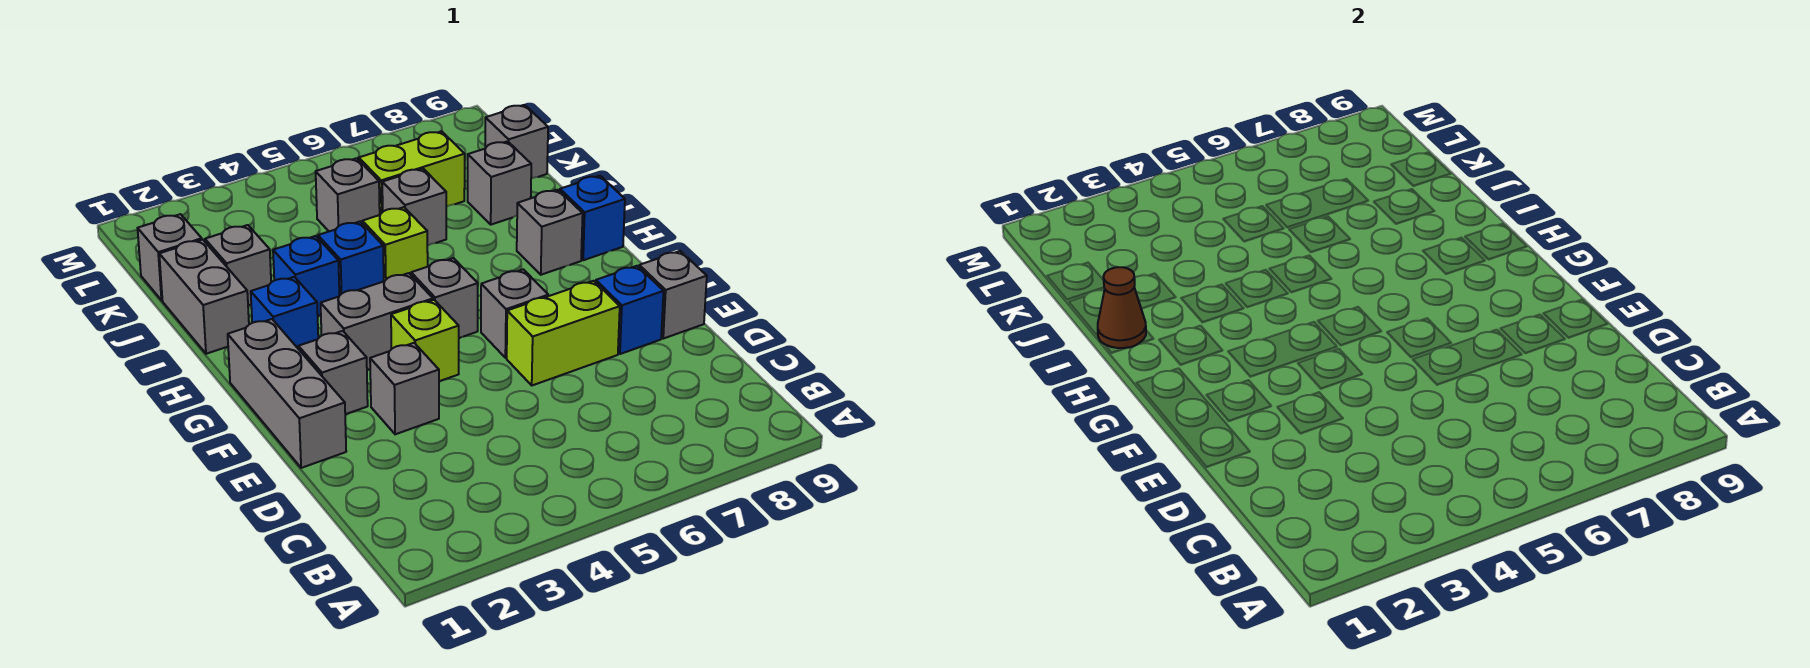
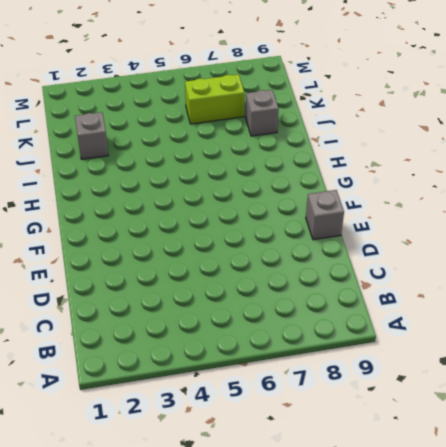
none -> grey brick E1:G1 level 1
none -> grey brick E3 level 1
none -> lime brick E6:E7 level 1

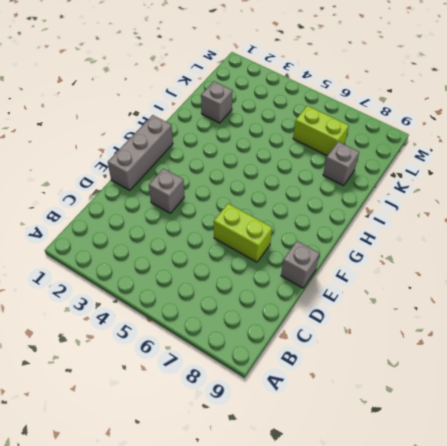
none -> blue brick E8 level 1
none -> grey brick F2 level 1
none -> lime brick F4 level 1

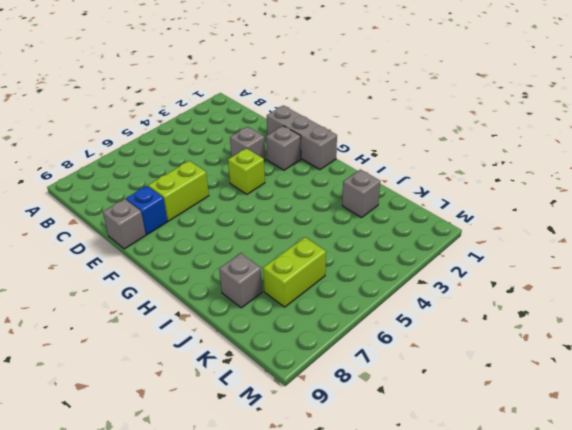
none -> grey brick F6 level 1
none -> grey brick G3:G4 level 1
none -> grey brick G5 level 1

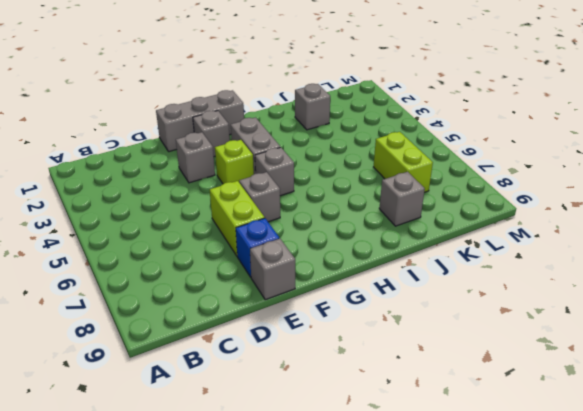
none -> blue brick H2 level 1
none -> grey brick H8 level 1
none -> blue brick H9 level 1

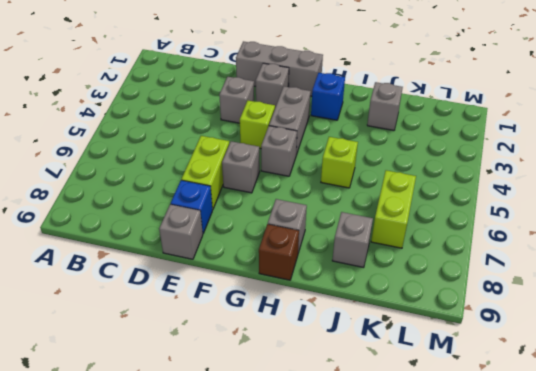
brown brick H9 level 1 -> blue brick H9 level 1
none -> grey brick I1:J1 level 1
none -> blue brick I3 level 1
none -> blue brick I4 level 1

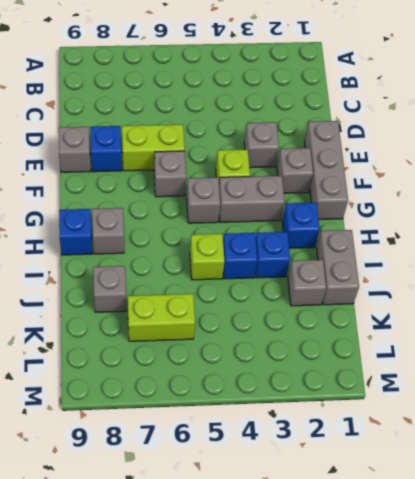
none -> grey brick J6 level 1
none -> grey brick K1 level 1
none -> grey brick K5 level 1

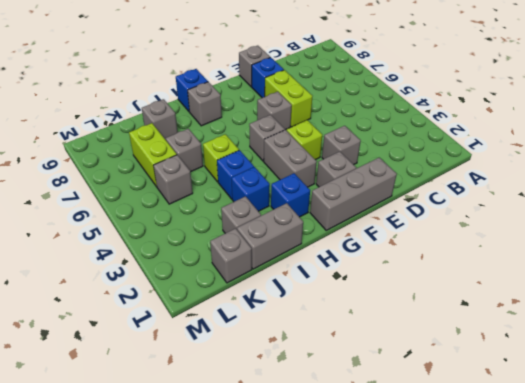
none -> grey brick K9 level 1
none -> brown cone I1 level 2

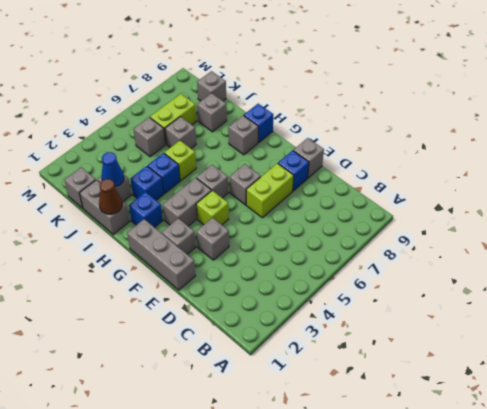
blue cone J2 level 2 -> none

